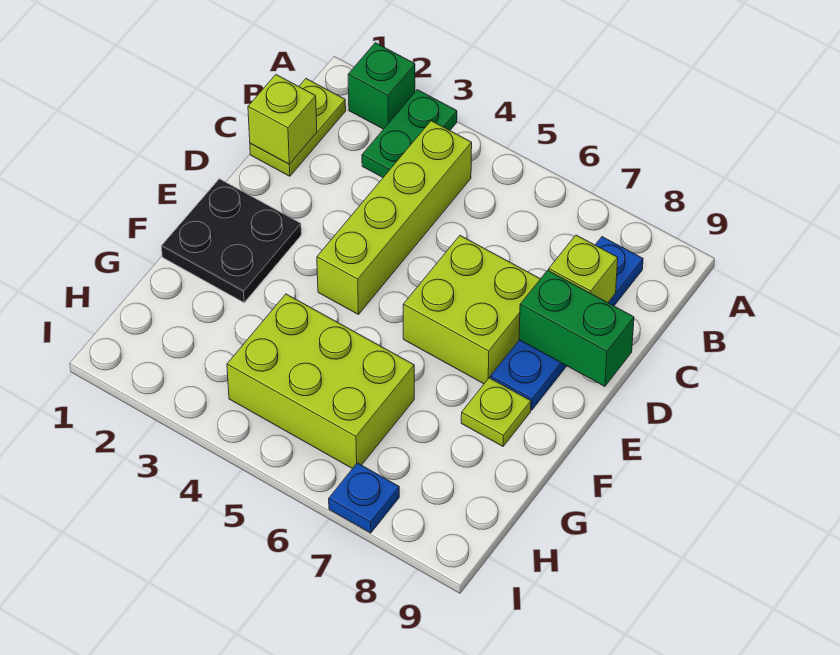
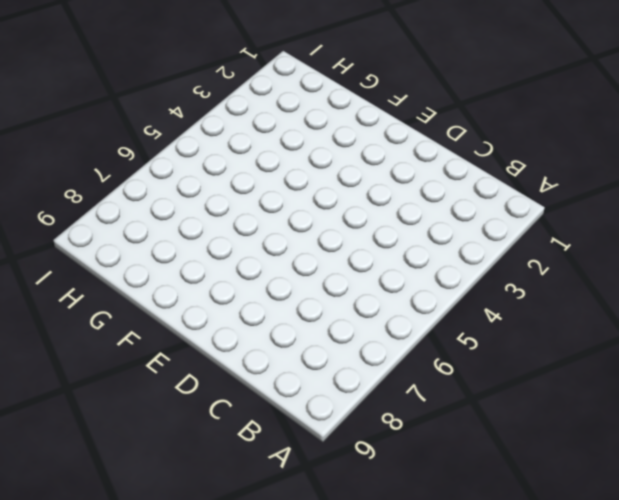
none -> green brick A2 level 1
none -> green plate A3:B3 level 1
none -> lime plate B1:C1 level 1

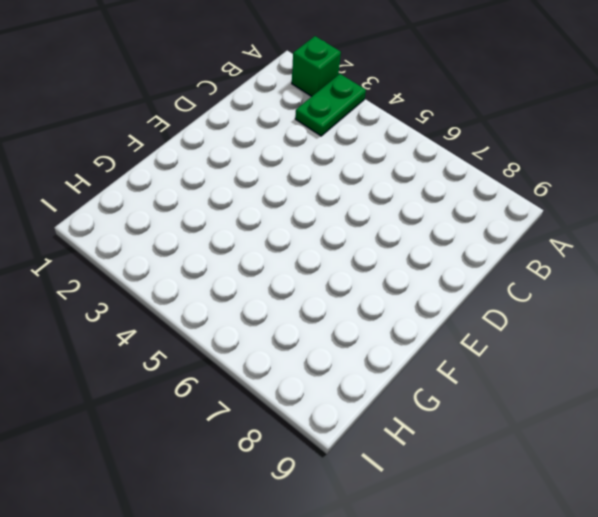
none -> lime plate B1:C1 level 1
none -> lime brick B4:E4 level 1
none -> blue plate B8:E8 level 1

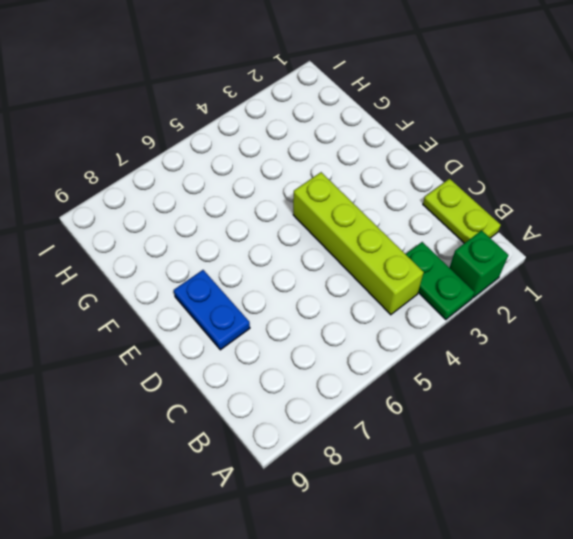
blue plate D8:E8 level 1 -> blue plate B8:E8 level 1
none -> lime brick D6:E7 level 1
none -> black plate E1:F2 level 1
none -> lime plate F8 level 1

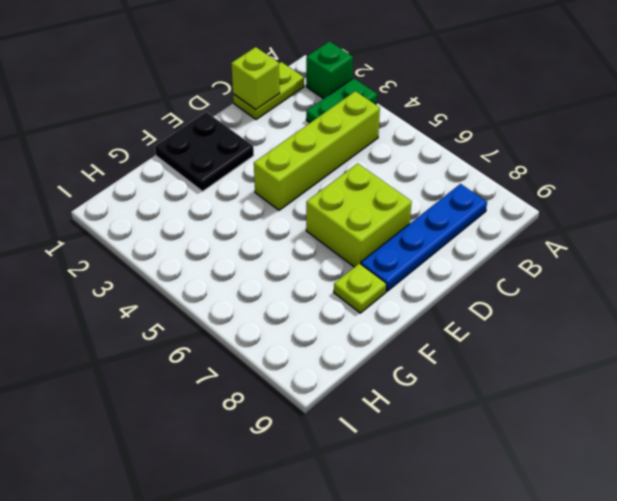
none -> lime brick G4:H6 level 1
none -> blue plate I7 level 1
none -> lime brick C8 level 2

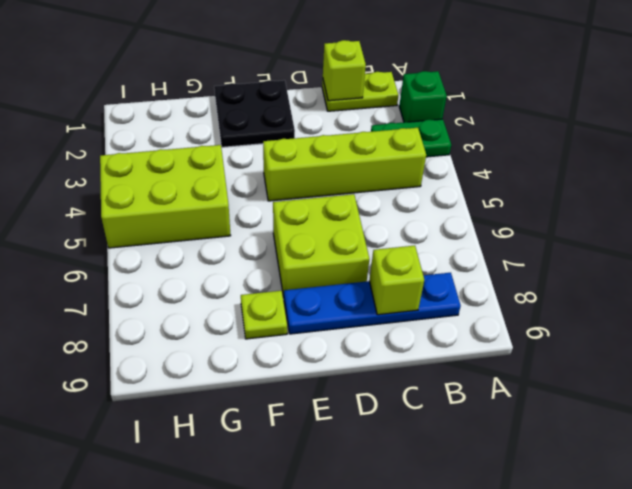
lime brick G4:I5 level 1 -> lime brick G4:H6 level 1
none -> blue plate I7 level 1
none -> green brick D8:D9 level 2

